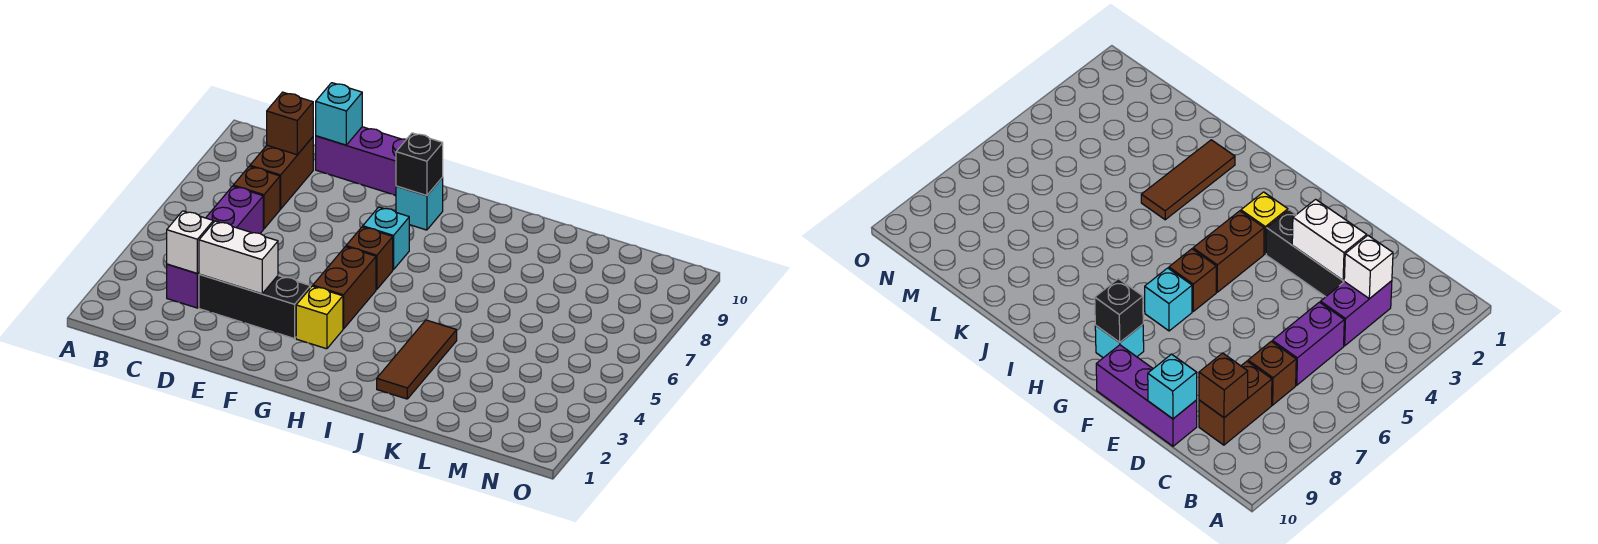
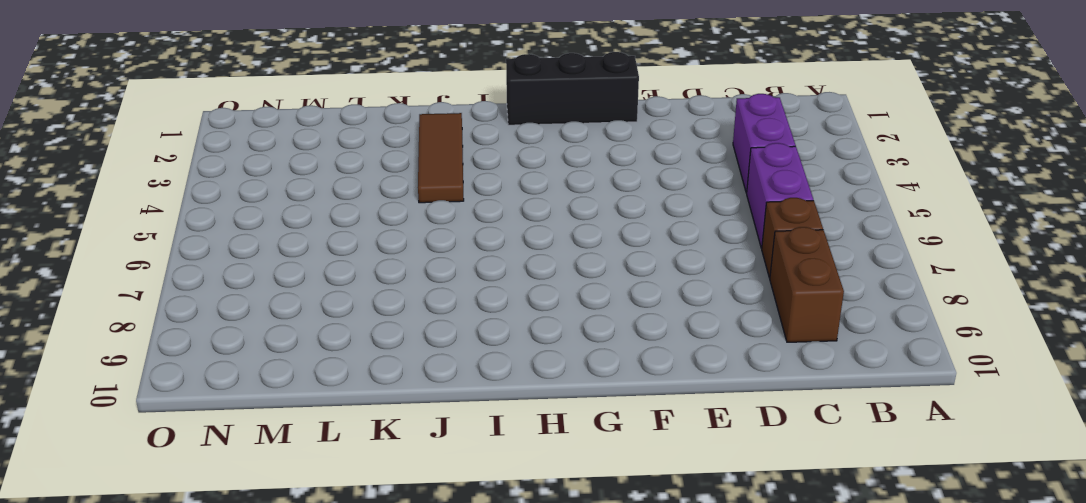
black brick F1:H1 level 1 -> black brick D3:F3 level 1
none -> purple brick D10:F10 level 1
none -> yellow brick G3 level 1
none -> brown brick G4:G5 level 1

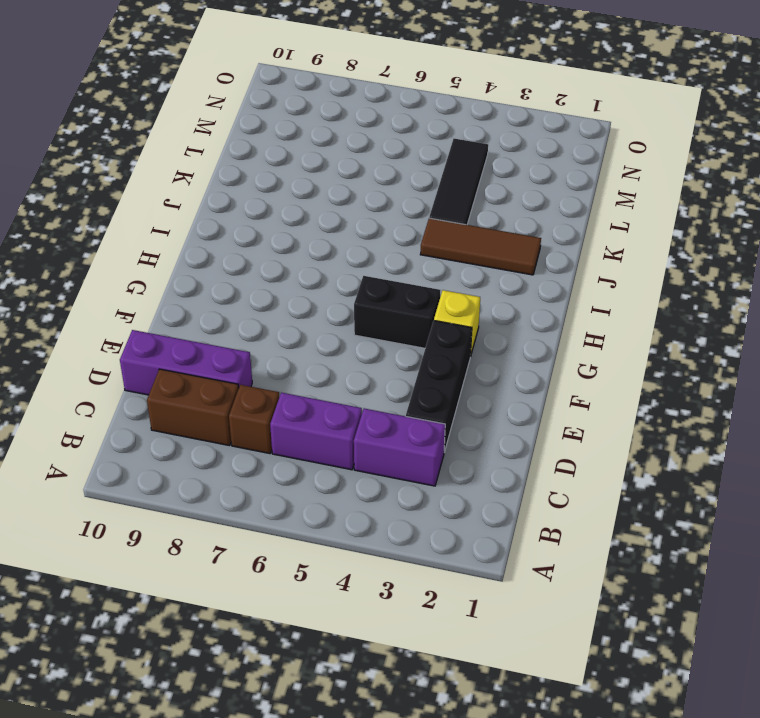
purple brick D8:D10 level 1 -> purple brick D10:F10 level 1
black brick G4:G5 level 1 -> brown brick G4:G5 level 1
black tile K4:M4 level 1 -> none
none -> brown brick G6 level 1
none -> cyan brick G7 level 1
none -> cyan brick G9 level 1

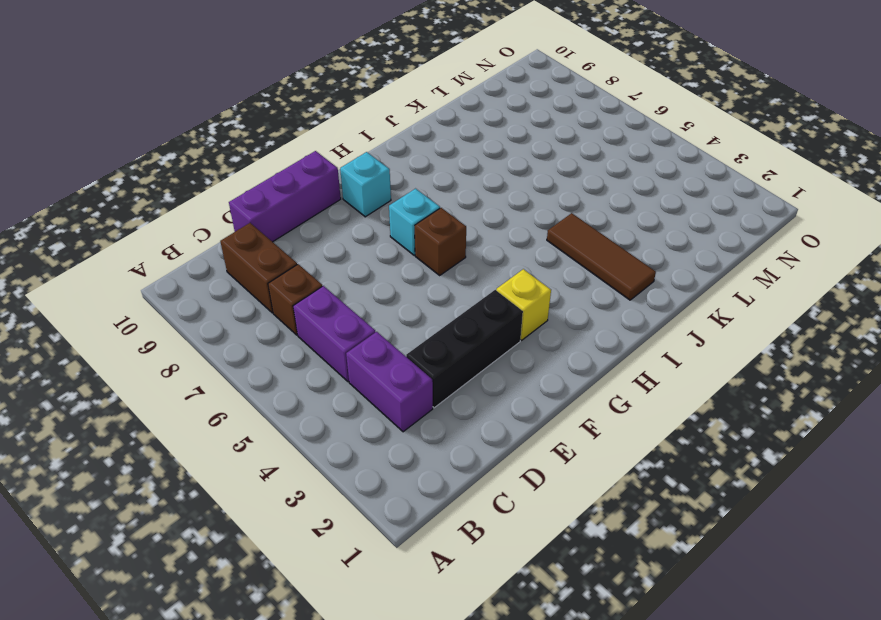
none -> brown brick G4:G5 level 1
none -> white brick C3 level 2
none -> brown brick C9 level 2

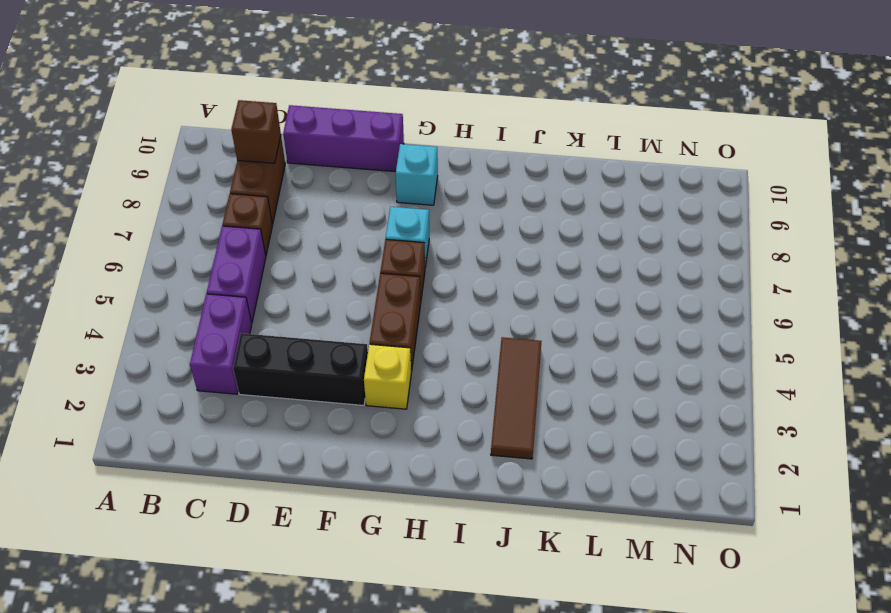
none -> white brick C3 level 2
none -> white brick D3:E3 level 2
none -> cyan brick D10 level 2

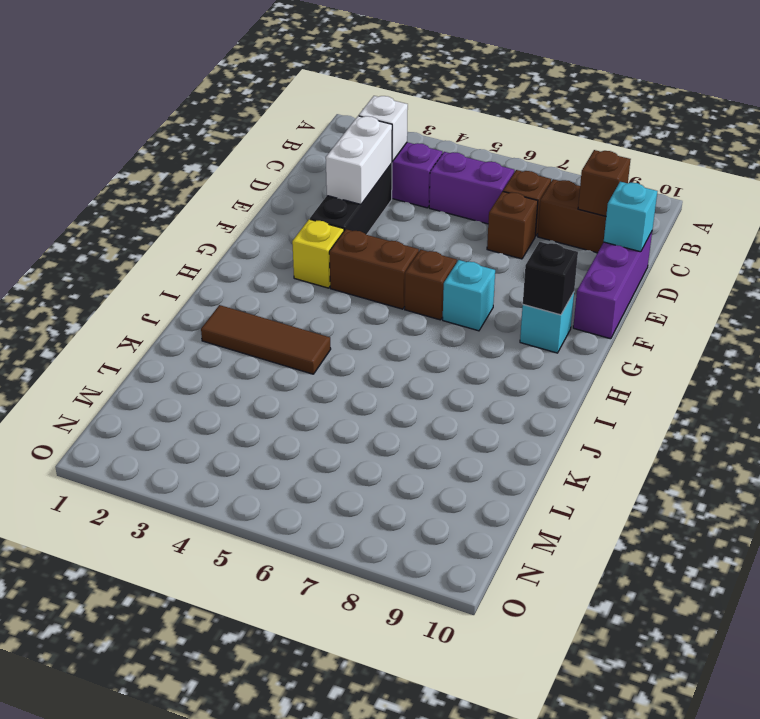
brown brick D7 level 1 -> none

